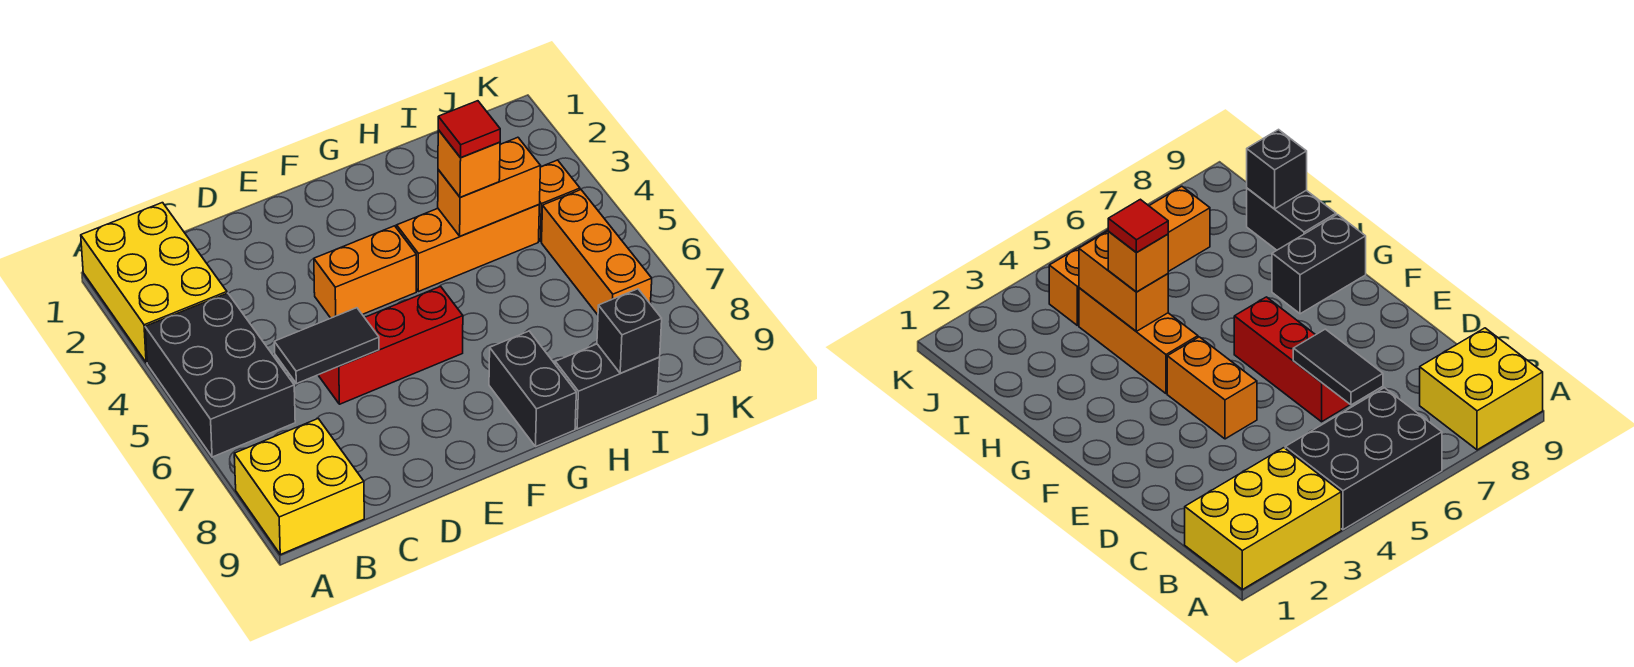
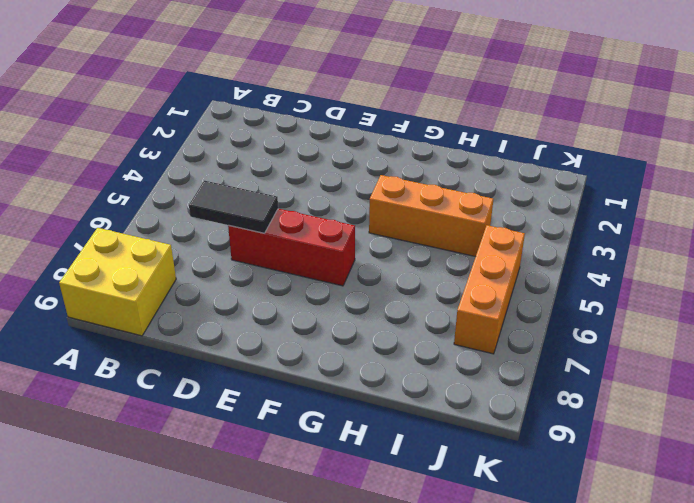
none -> yellow brick A1:B3 level 1
none -> black brick A4:B6 level 1
none -> orange brick E4:F4 level 1

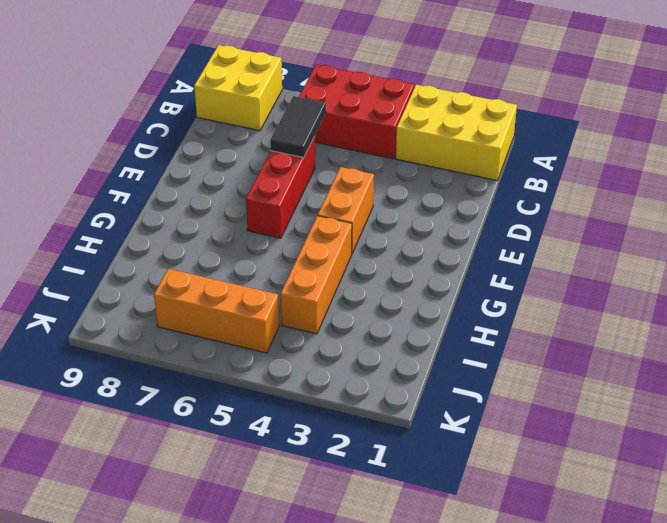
red brick A4:B6 level 1 -> black brick A4:B6 level 1
none -> black brick G8:G9 level 1
none -> black brick H9:I9 level 1
none -> orange brick J4 level 1

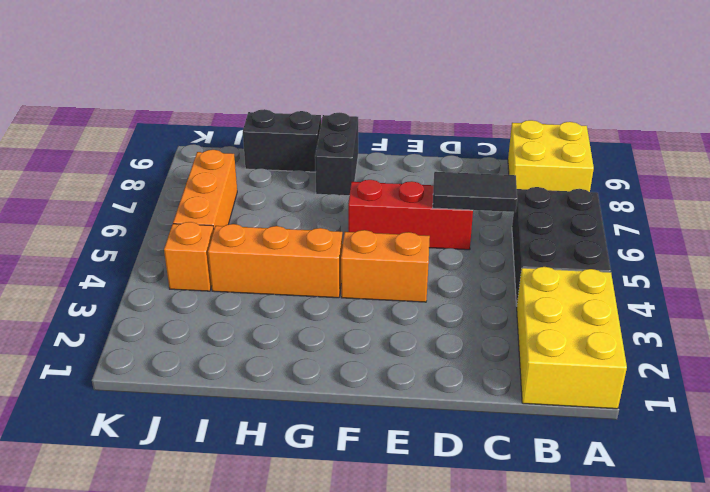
none -> orange brick H4:I4 level 2
none -> black brick I9 level 2
none -> orange brick H4 level 3

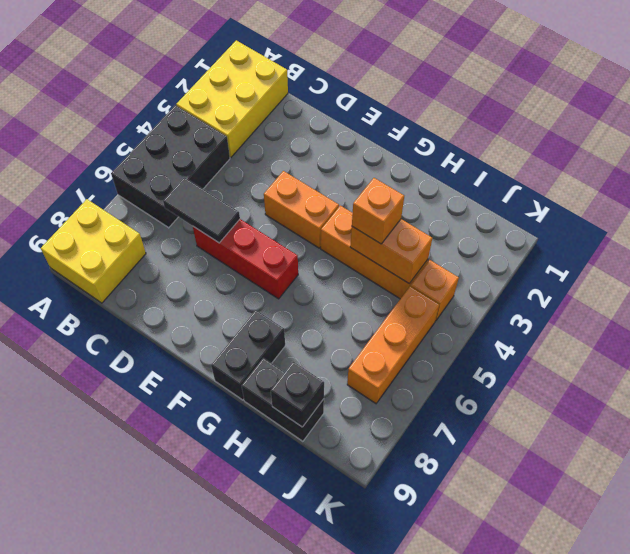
none -> red tile H4 level 4

